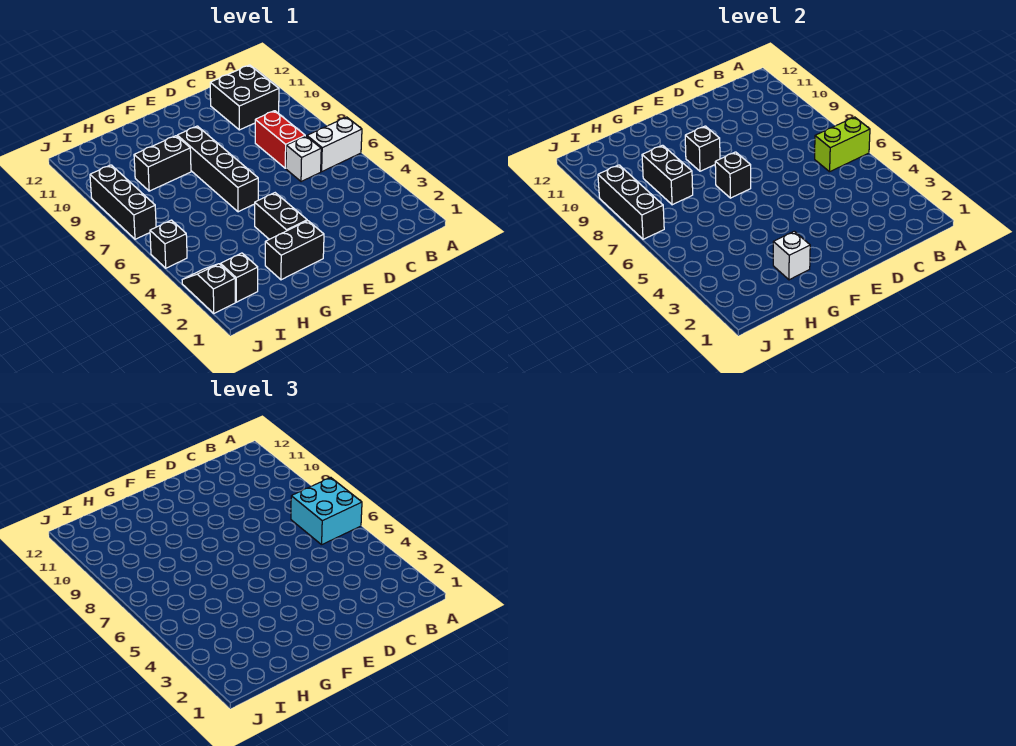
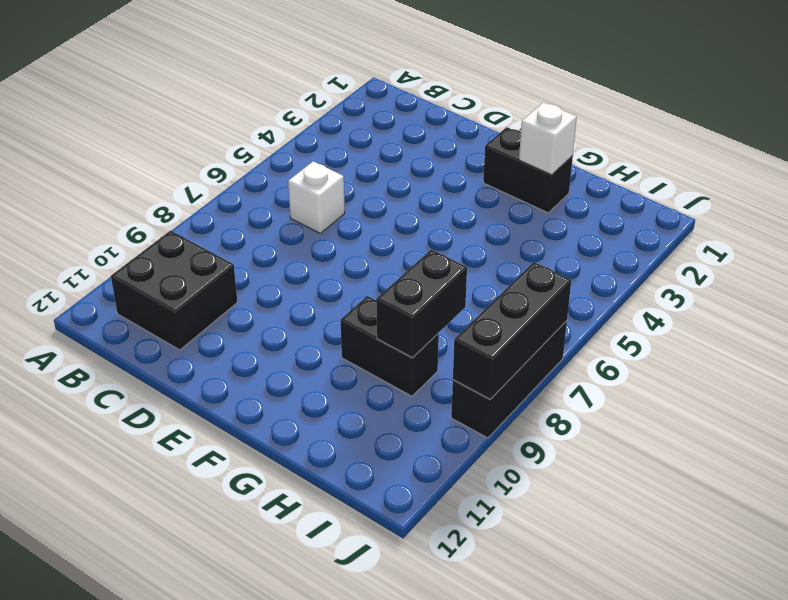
none -> white brick A6:B6 level 1
none -> red brick C7:C8 level 1
none -> black brick F3:F4 level 1

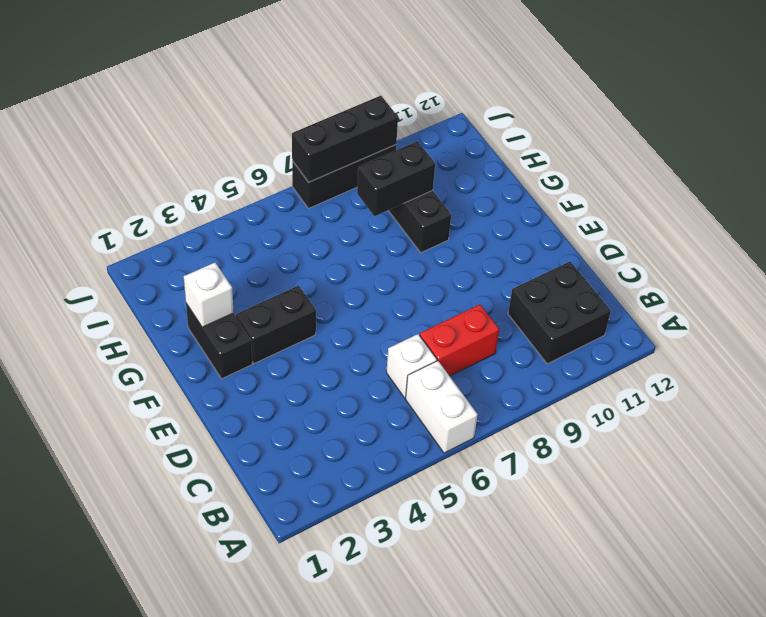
none -> black brick F6:F9 level 1
none -> black brick I2 level 1
none -> black slope J2:J3 level 1 top 2

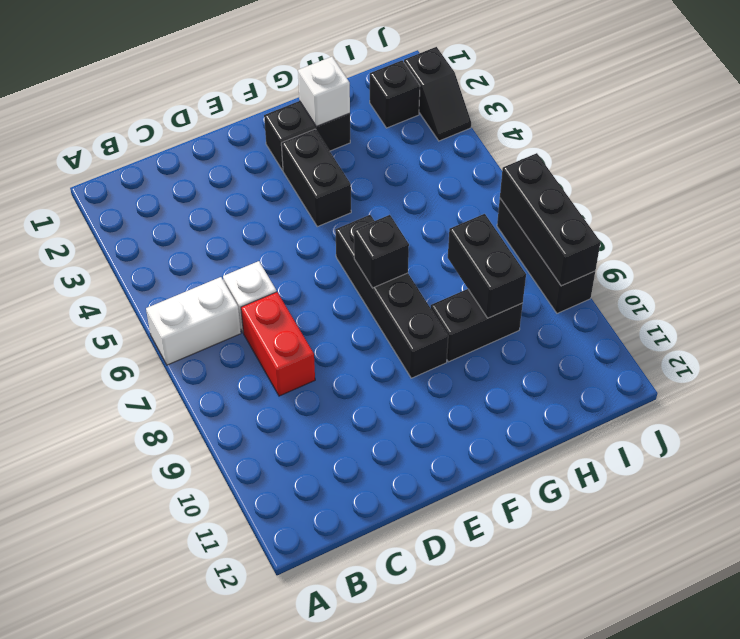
none -> black brick B10:C11 level 1
none -> black brick J5 level 1
none -> lime brick A6:B6 level 2

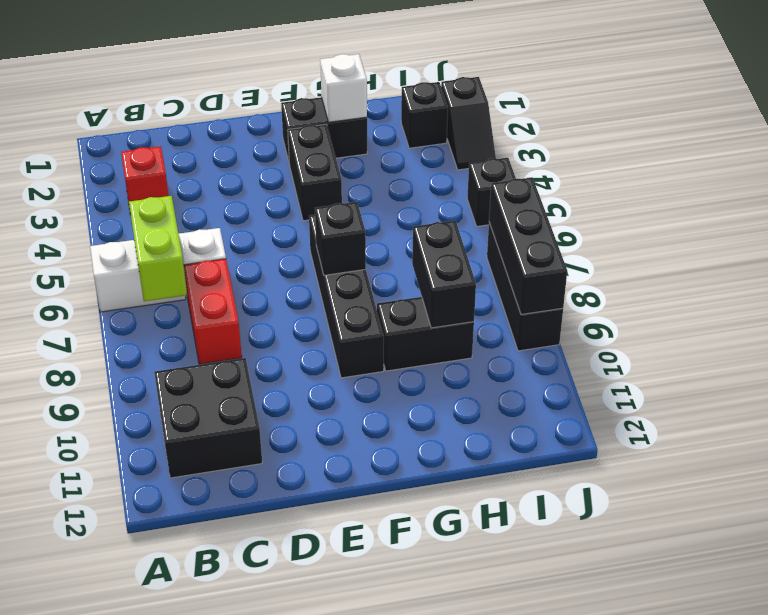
red brick B3 level 1 -> none
lime brick B6:B7 level 2 -> lime brick A6:B6 level 2
none -> black brick F9 level 2
none -> cyan brick A6:B7 level 3

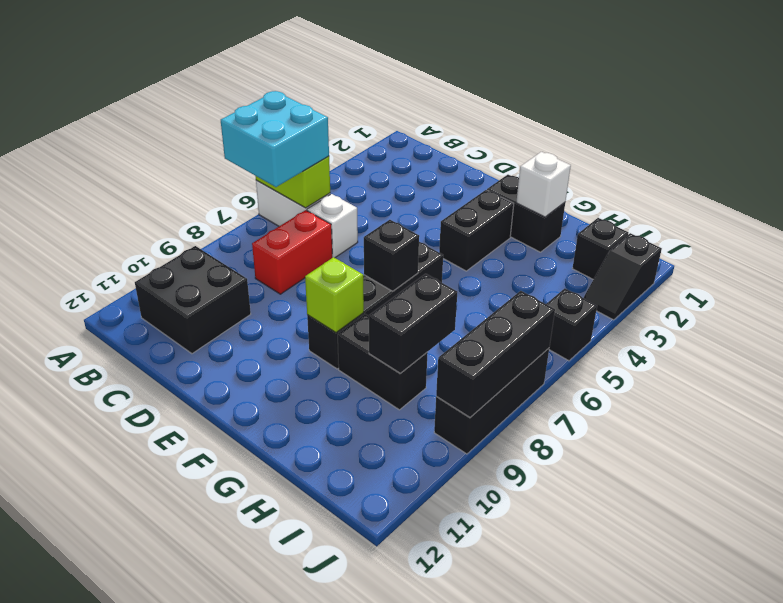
lime brick F9 level 2 -> black brick F9 level 2

